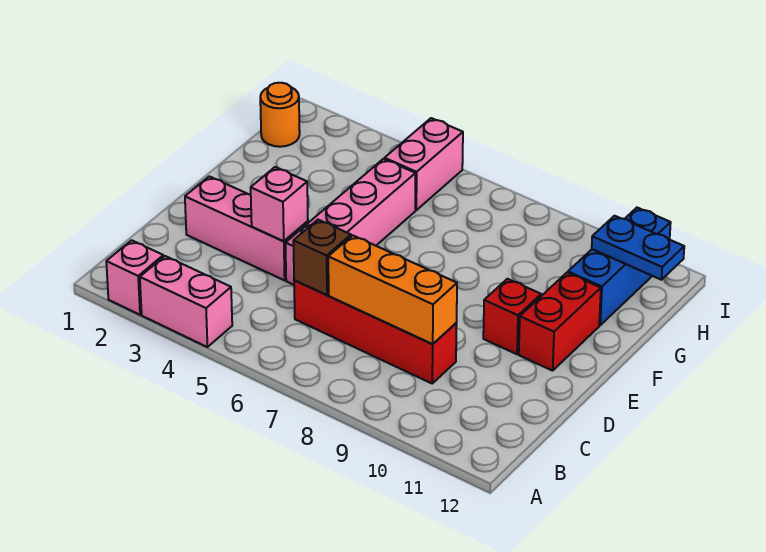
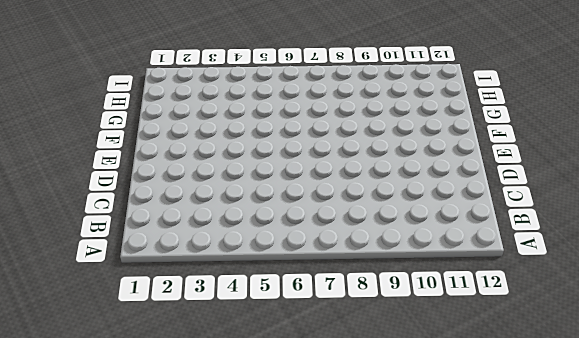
none -> pink brick A2 level 1
none -> pink brick A3:A4 level 1
none -> red brick C6:C9 level 1

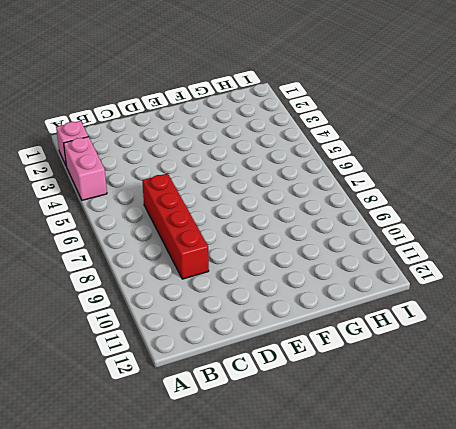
none -> pink brick D2:D4 level 1
none -> pink brick D5:G5 level 1
none -> red brick E10 level 1

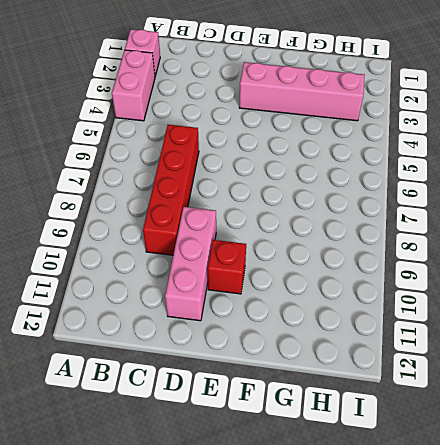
pink brick D9:D11 level 1 -> pink brick D2:D4 level 1
pink brick E3:H3 level 1 -> pink brick D5:G5 level 1
none -> red brick E11:F11 level 1
none -> blue brick G11:I11 level 1
none -> orange round brick H1 level 1

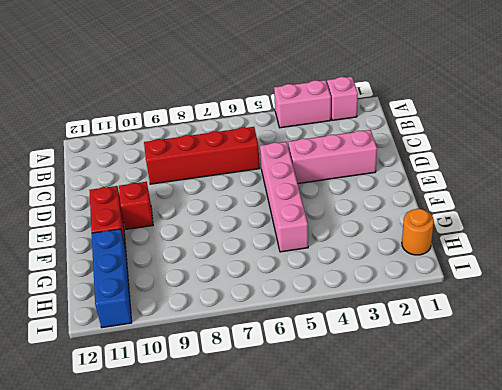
none -> pink brick H5:I5 level 1
none -> brown brick C6 level 2
none -> orange brick C7:C9 level 2

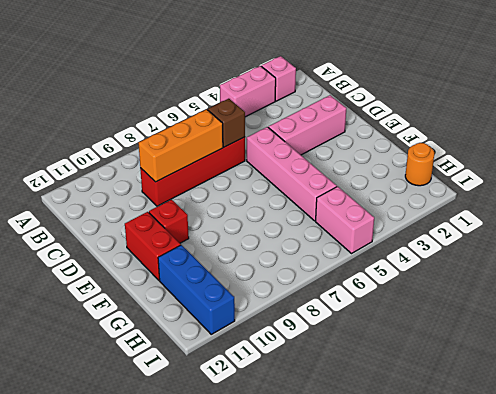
none -> pink brick D4 level 2
none -> blue plate H11:H12 level 2

